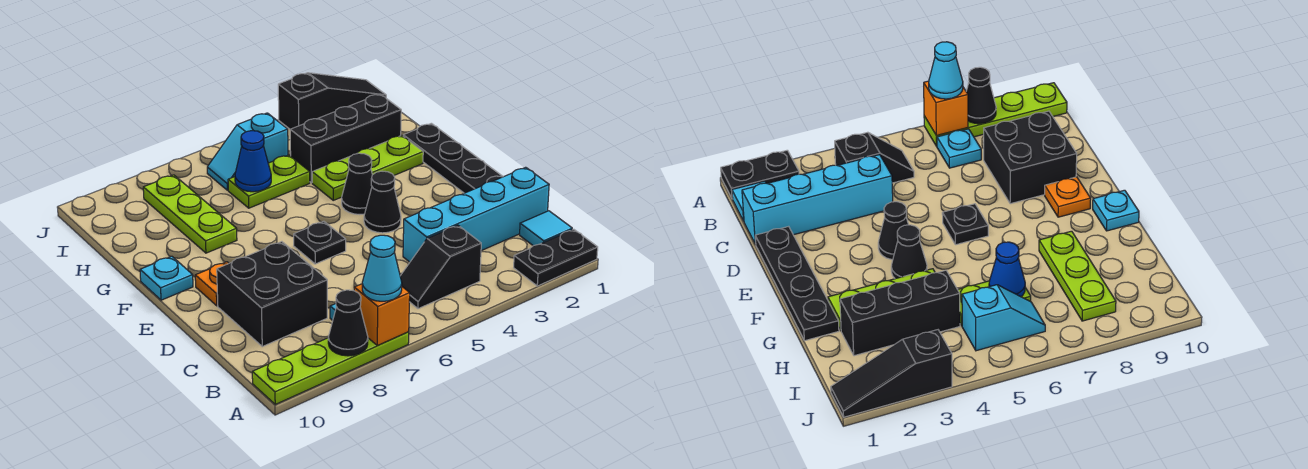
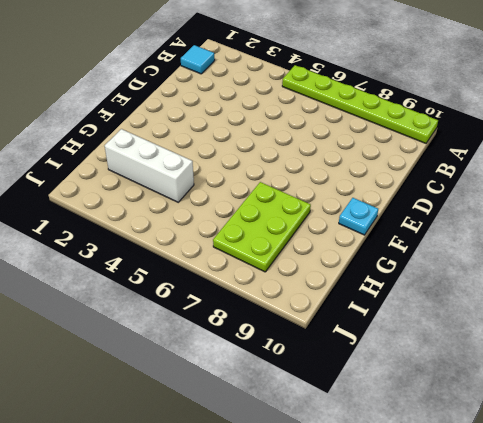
lime plate A5:A10 level 1 -> lime plate A7:A10 level 1
lime plate G7:I8 level 1 -> lime plate G8:I8 level 1
white brick H2:H4 level 1 -> black brick H2:H4 level 1
none -> black plate A1:A2 level 1
none -> black slope B4:B5 level 1 top 4
none -> cyan plate B7 level 1

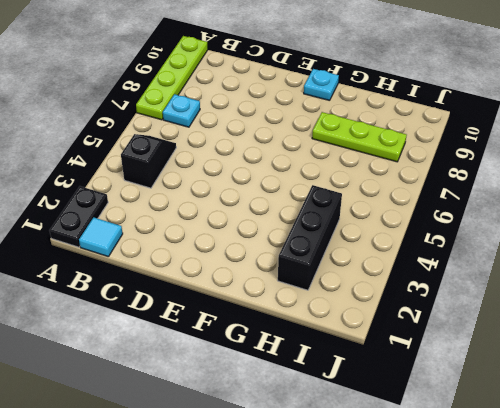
none -> cyan brick C1:C4 level 1
none -> black brick C8:D9 level 1
none -> black plate D1:G1 level 1

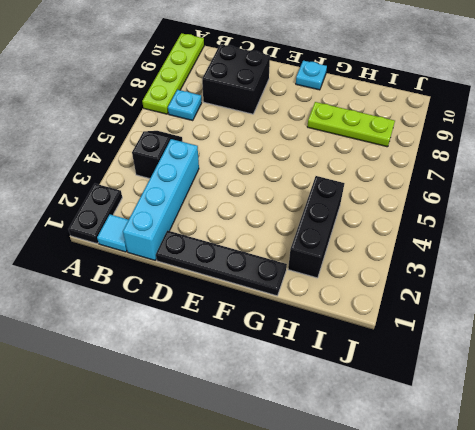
none -> black cone E4 level 1
none -> black plate E6 level 1
none -> orange plate E9 level 1

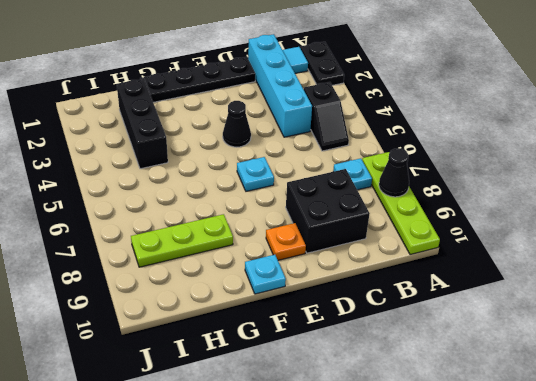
cyan plate E6 level 1 -> black plate E6 level 1
none -> black cone F4 level 1
none -> lime plate G2:G4 level 1
none -> lime plate H5:H6 level 1

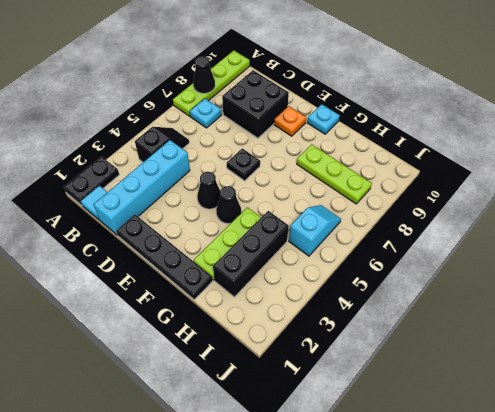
none -> lime plate H5:H6 level 1
none -> black slope J1:J3 level 1 top 3
none -> orange brick A7 level 2

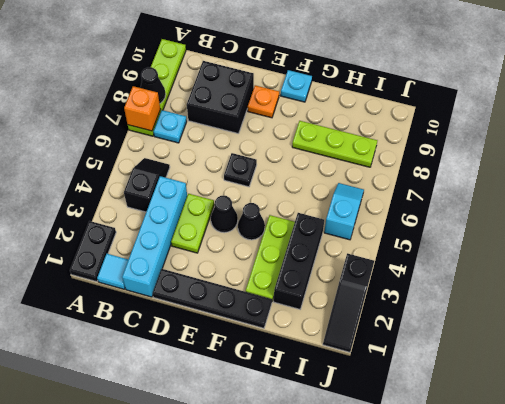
lime plate D3:D4 level 1 -> lime plate H5:H6 level 1
none -> blue cone H6 level 2
none -> cyan cone A7 level 3

